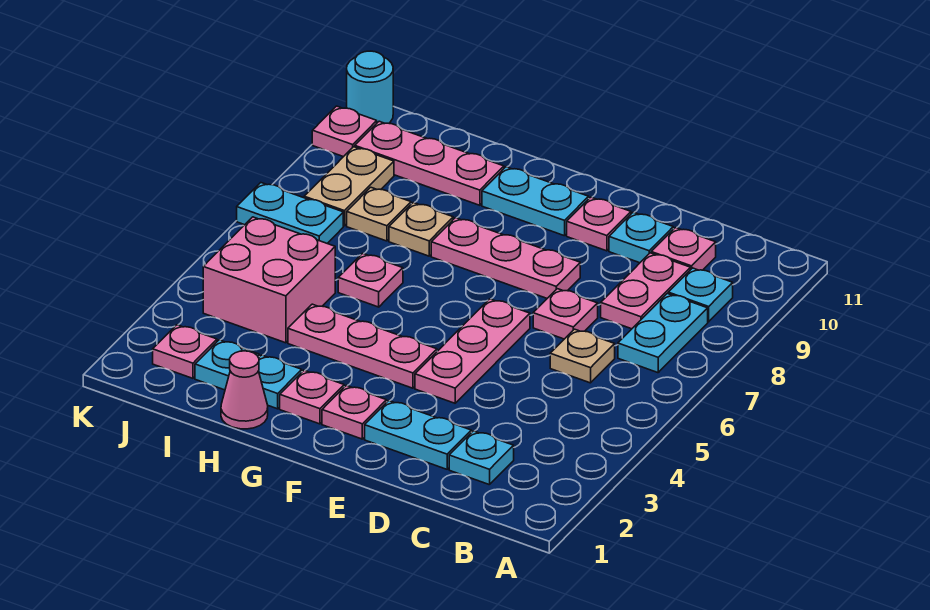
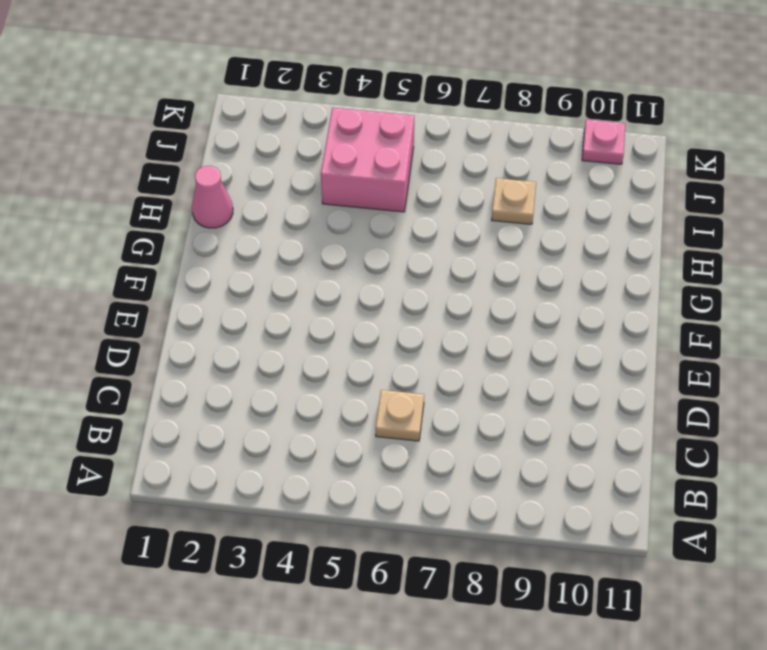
none -> cyan plate B7:B8 level 1
none -> cyan plate B9 level 1
none -> cyan plate C2 level 1

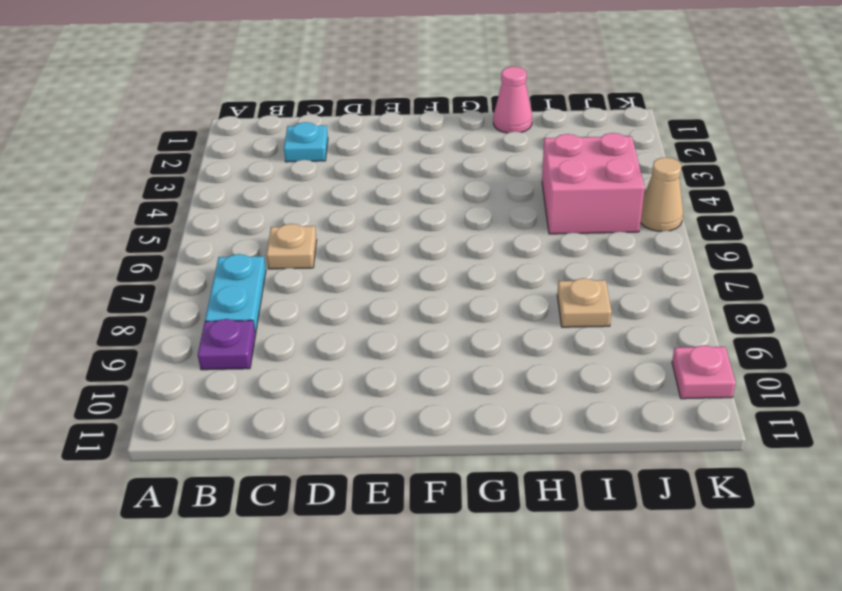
purple plate B9 level 1 -> cyan plate B9 level 1
tan cone K5 level 1 -> none
none -> pink plate C8:C9 level 1
none -> pink plate C10 level 1
none -> cyan plate D2:E2 level 1

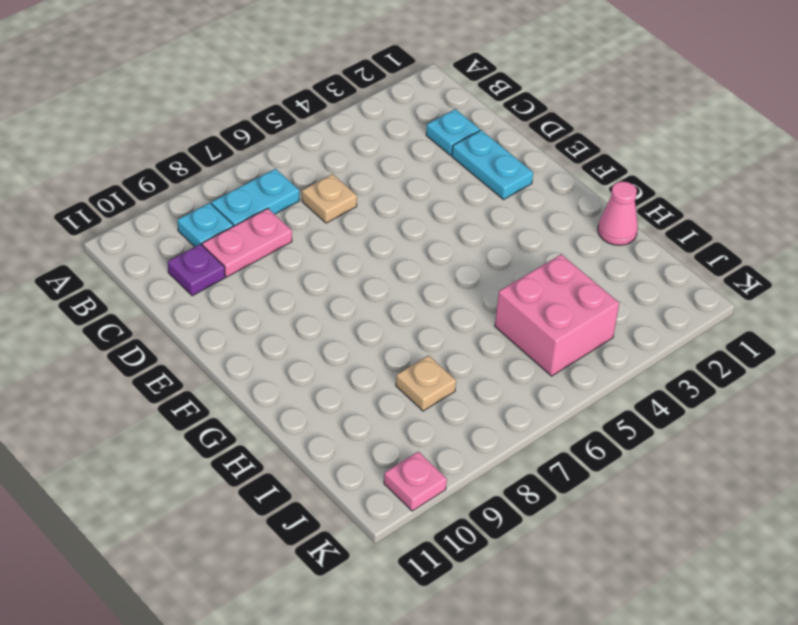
purple plate C10 level 1 -> pink plate C10 level 1
none -> pink plate D7 level 1
none -> cyan plate D10 level 1
none -> pink plate E4:E6 level 1

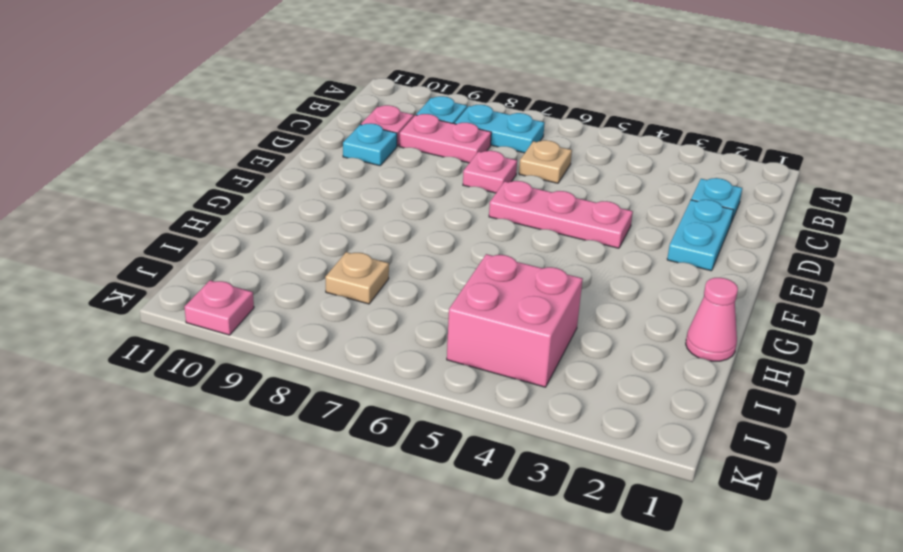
none -> pink plate E8:G8 level 1
none -> pink plate E10 level 1
none -> pink plate F2 level 1

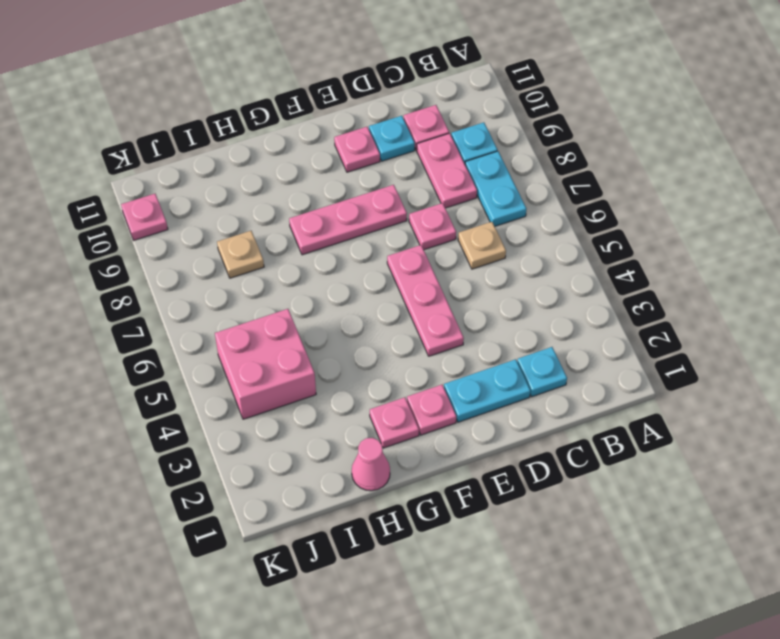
none -> pink plate F4:H4 level 1
none -> cyan plate F10:G10 level 1
none -> cyan plate H2 level 1

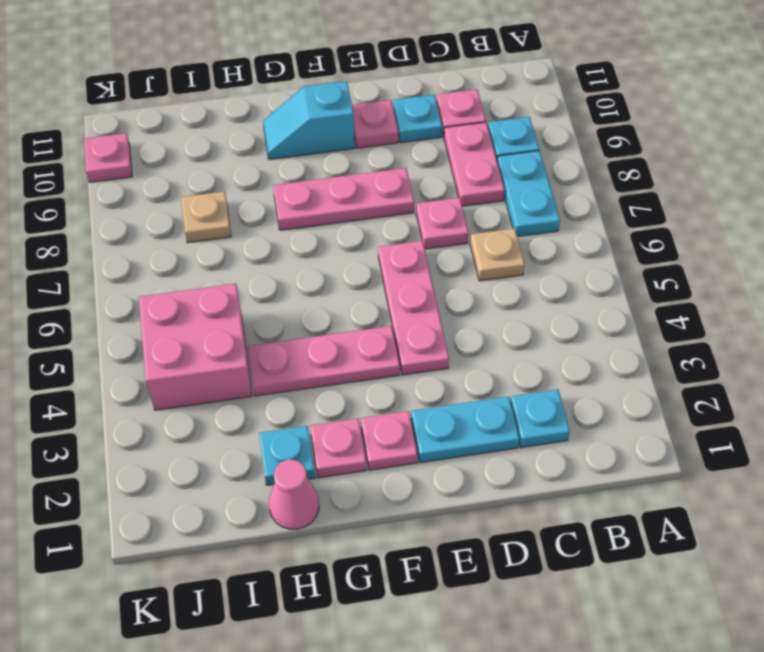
cyan slope F10:G10 level 1 top F -> cyan plate F10:G10 level 1
none -> pink plate H6 level 1
none -> tan plate H8 level 1
none -> pink plate H10:J10 level 1

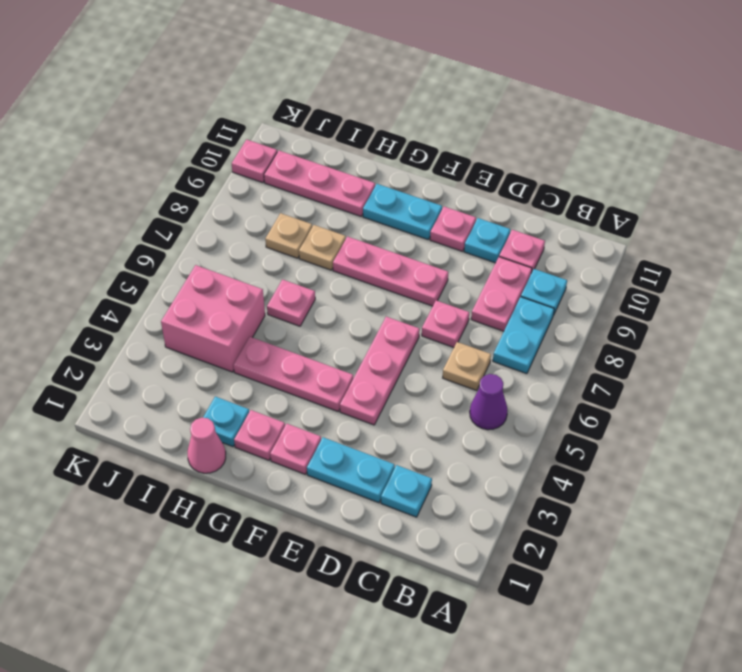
purple cone B5 level 1 -> none
none -> cyan plate I2 level 1
none -> pink plate J2 level 1
none -> cyan plate J7:K7 level 1

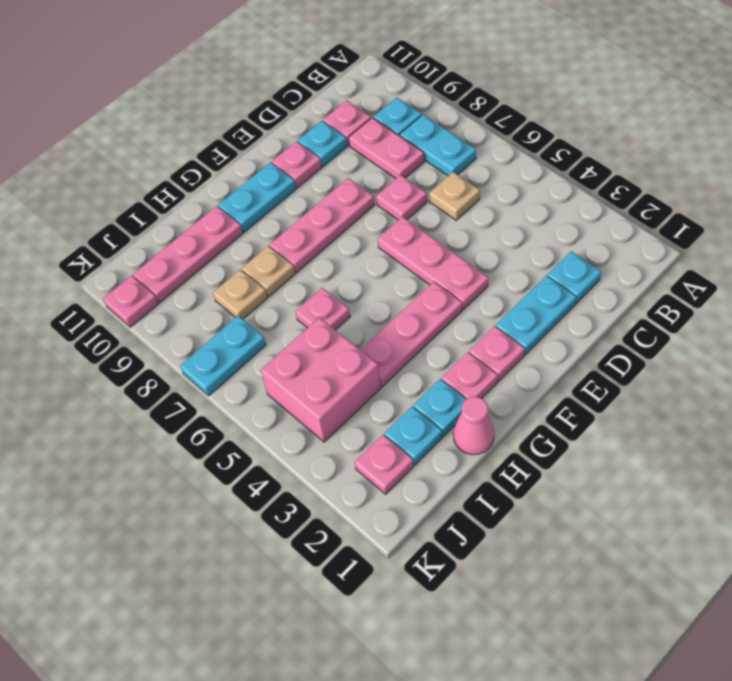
none -> tan plate J8:J9 level 1
none -> cyan round brick K11 level 1

